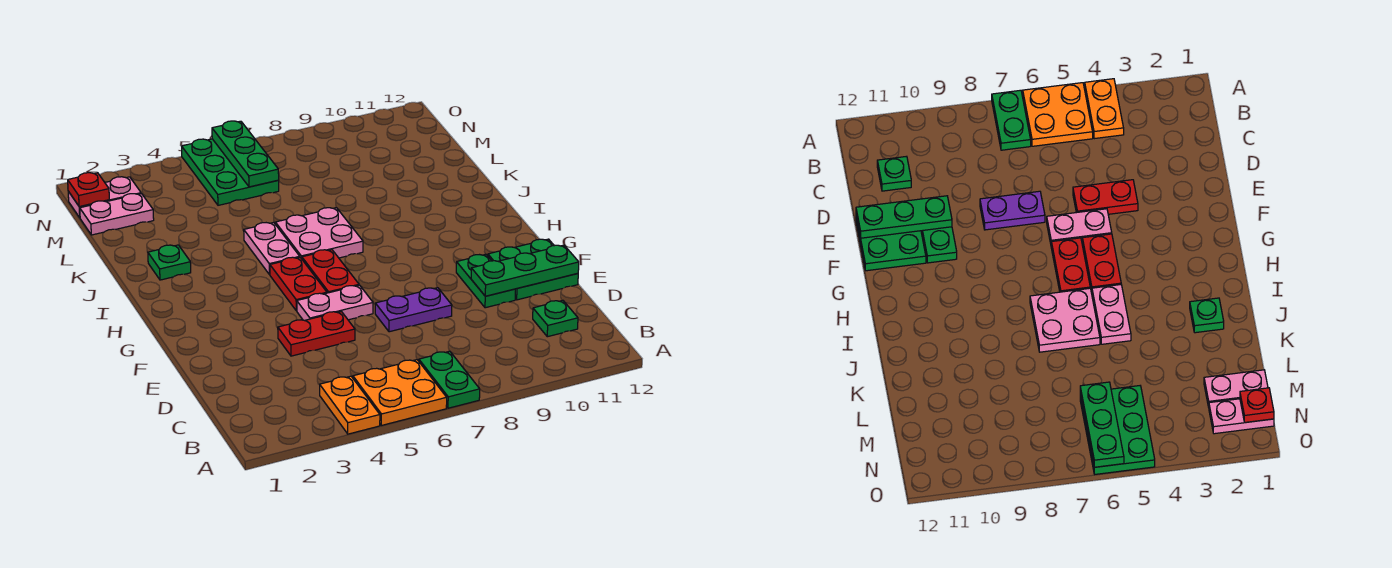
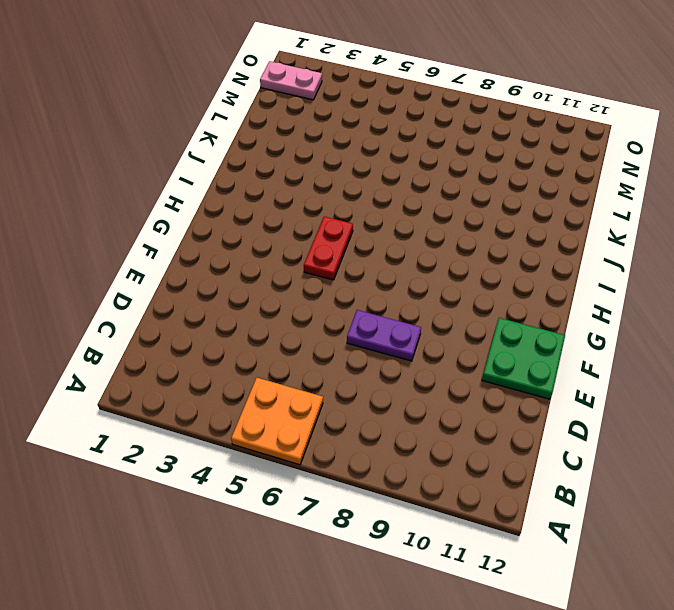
none -> orange plate A4:B4 level 1
none -> green plate A7:B7 level 1
none -> green plate C11 level 1

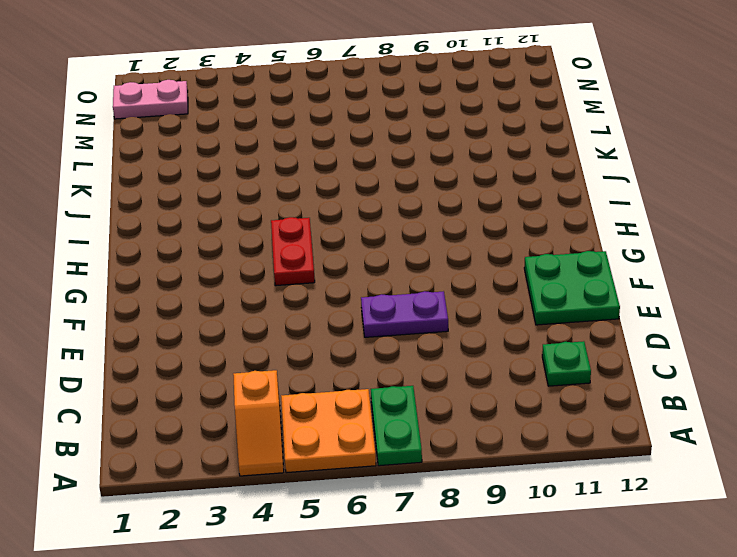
orange slope A4:B4 level 1 top B -> orange plate A4:B4 level 1
none -> red plate E4:E5 level 1
none -> green plate E10:F10 level 1
none -> pink plate F5:F6 level 1

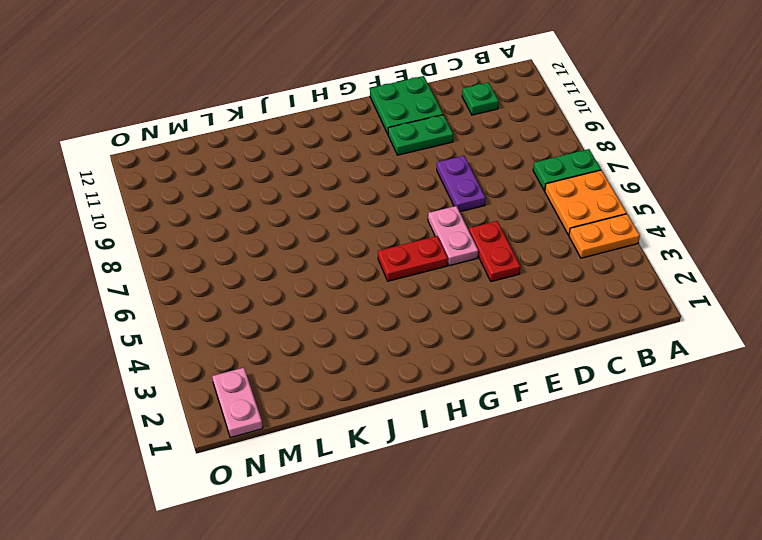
none -> red plate G6:H6 level 1
none -> pink plate I5:J5 level 1
none -> pink plate I6:J7 level 1

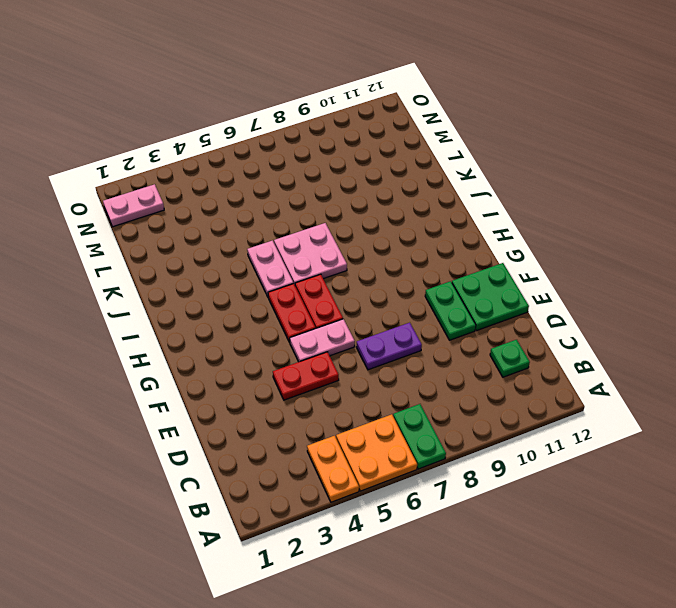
none -> green plate J2 level 1
none -> pink plate M1:M2 level 1
none -> green plate M5:O6 level 1

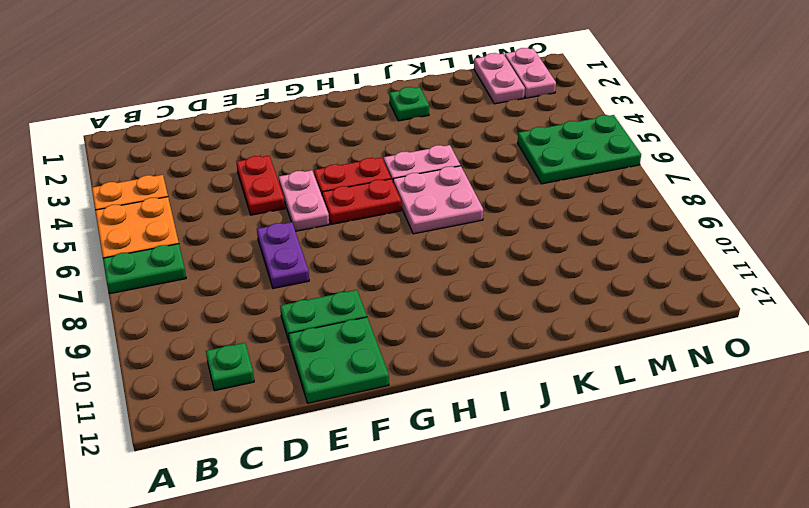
none -> green plate E10:E12 level 2
none -> green plate M6:O6 level 2
none -> red plate N1 level 2

